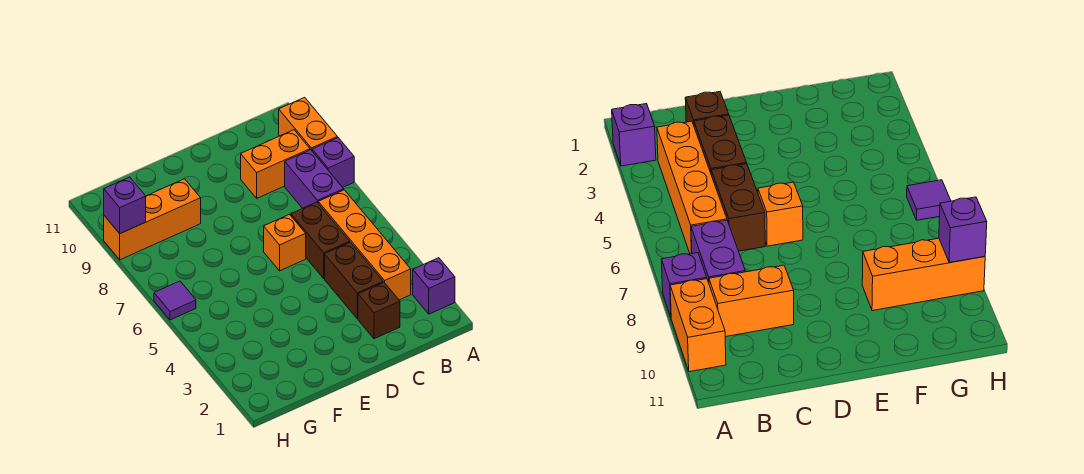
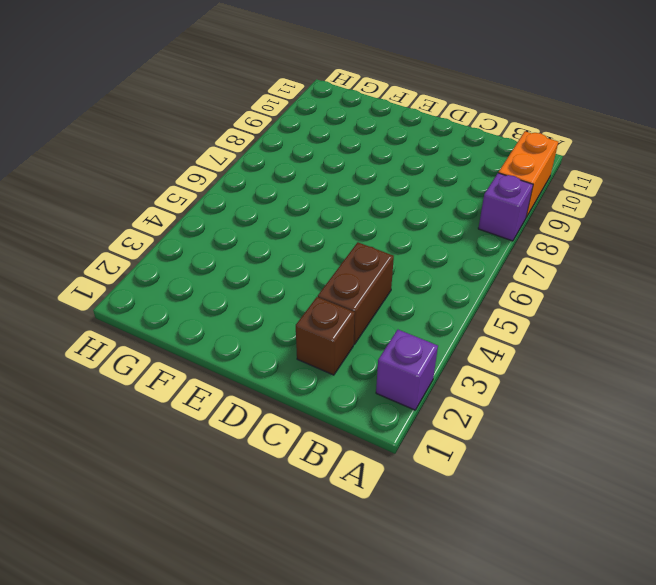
none -> orange brick B3:B6 level 1
none -> purple brick B7:B8 level 1
none -> orange brick B9:C9 level 1

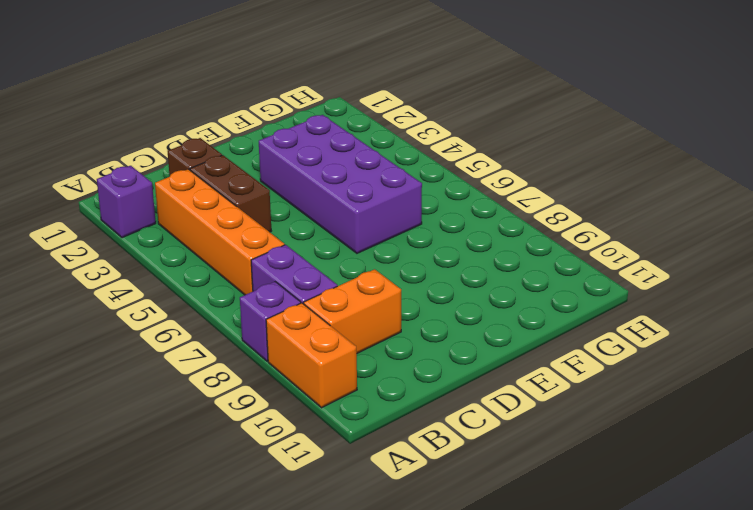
purple brick E3:F6 level 1 -> none
none -> brown brick C5:C6 level 1
none -> orange brick D6 level 1
none -> orange brick F9:H9 level 1

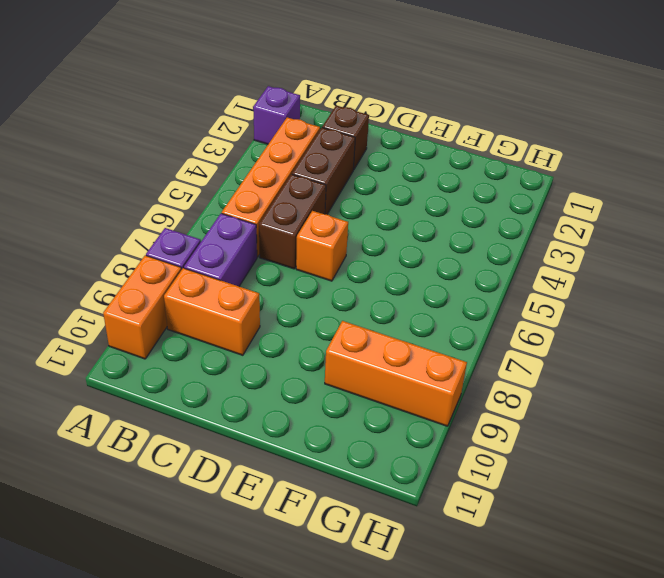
none -> purple tile H6 level 1
none -> purple brick H9 level 2

